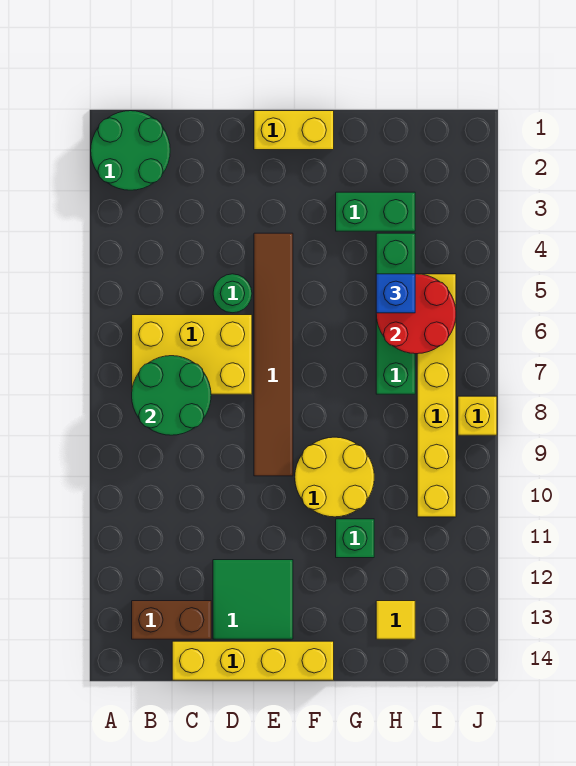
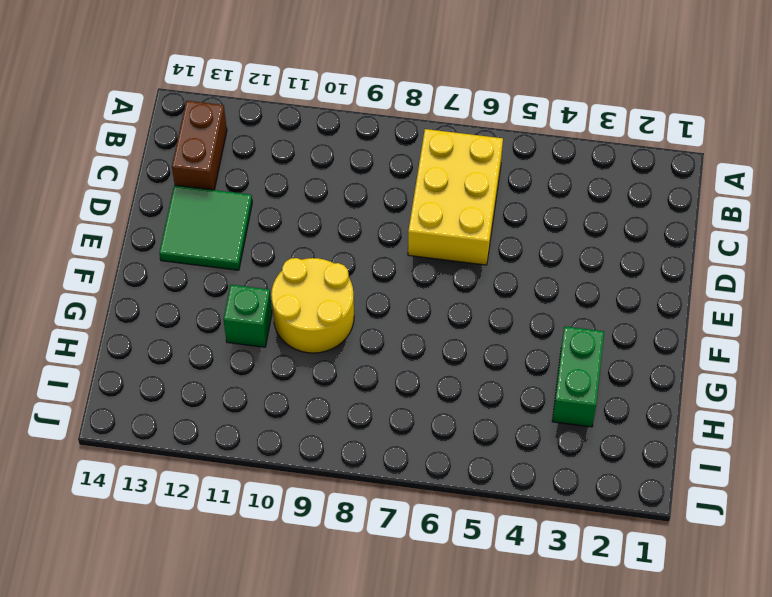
none -> green round brick A1:B2 level 1
none -> yellow brick C14:F14 level 1
none -> green round brick D5 level 1

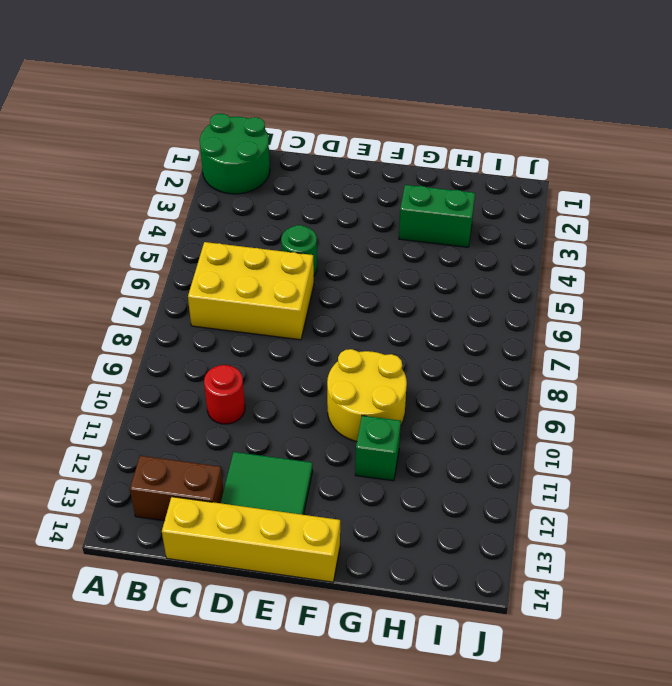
red round brick C10 level 1 -> none
none -> yellow brick E1:F1 level 1
none -> brown tile E4:E9 level 1
none -> green brick H4:H7 level 1

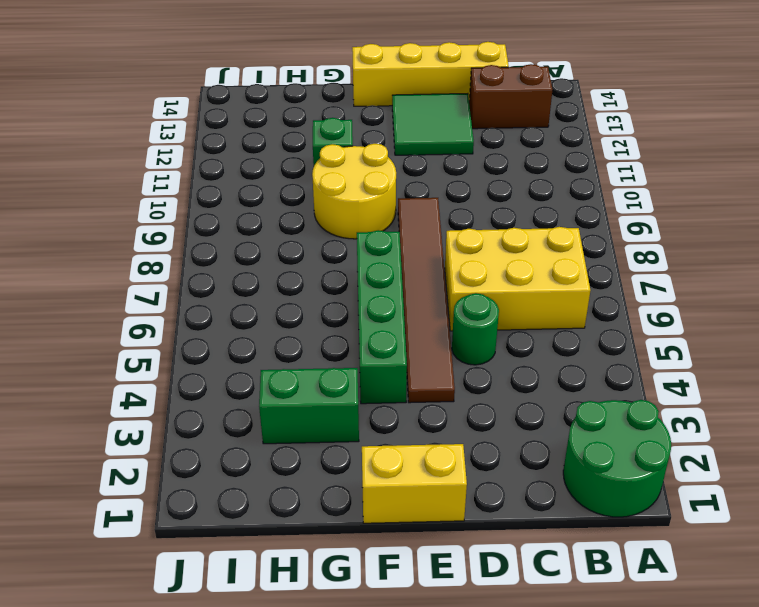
green brick F4:F7 level 1 -> green brick H4:H7 level 1
none -> yellow tile H13 level 1
none -> yellow brick I5:I10 level 1
none -> yellow brick J8 level 1

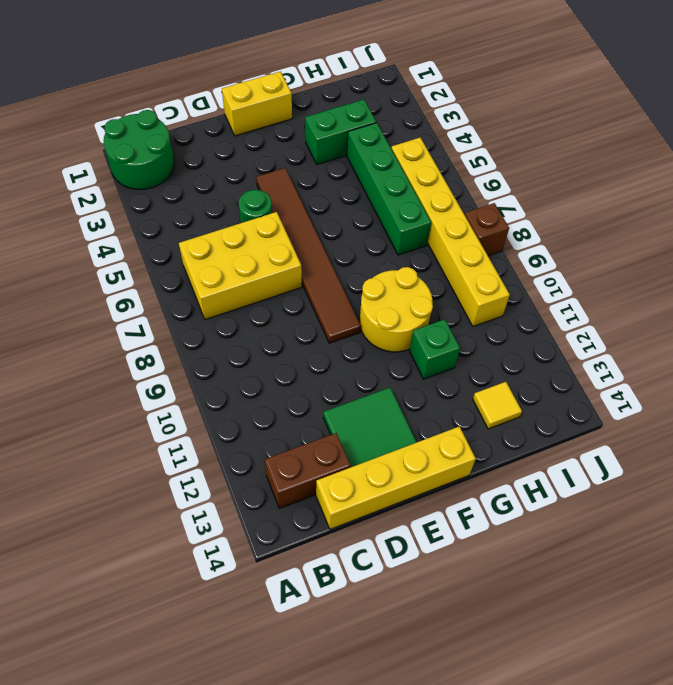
brown brick J8 level 1 -> yellow brick J8 level 1
none -> green round brick B7:C8 level 2
none -> red round brick H5:I6 level 2
none -> blue brick H5 level 3

